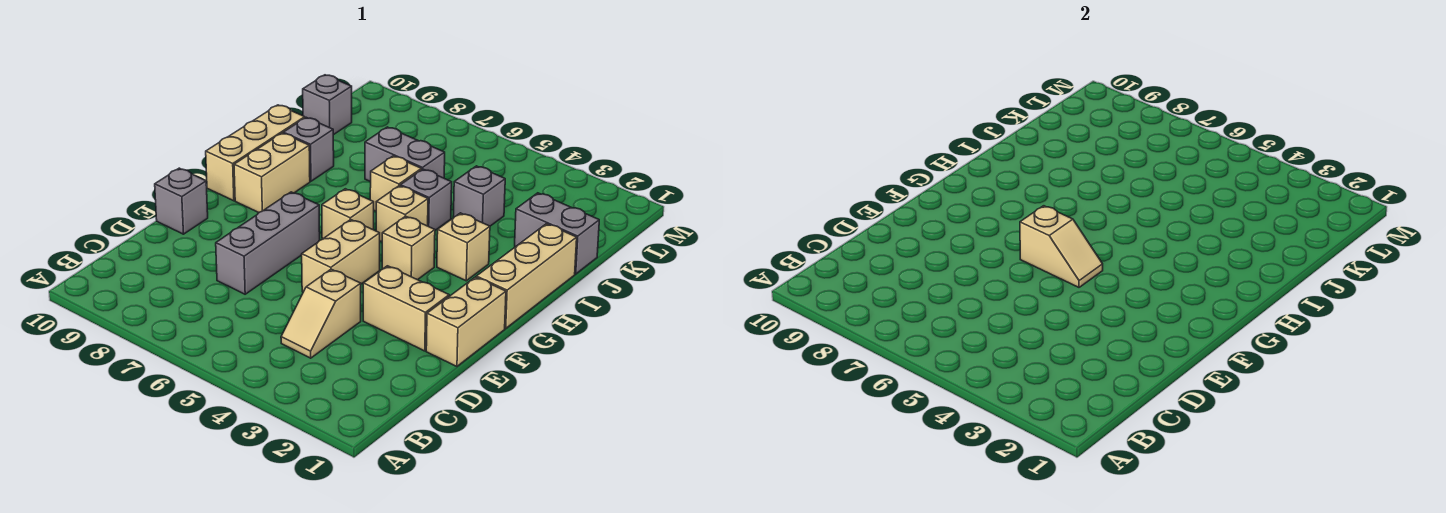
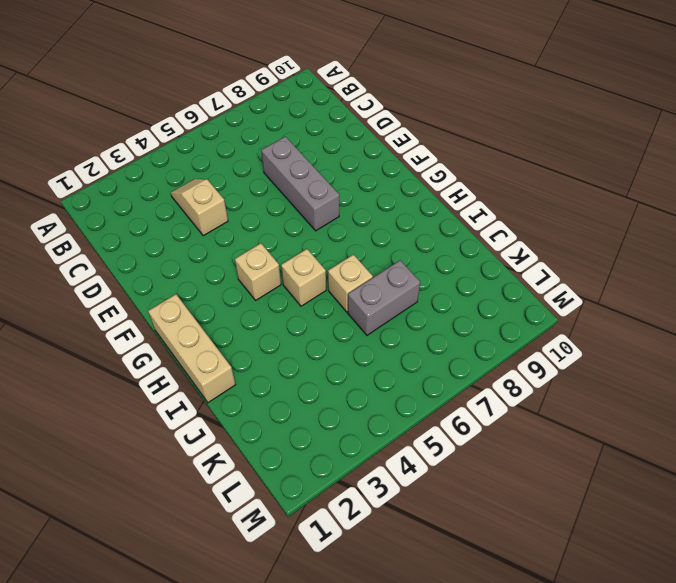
none -> tan brick E1:F1 level 1
none -> tan brick E2:E3 level 1
none -> tan brick E5:F5 level 1

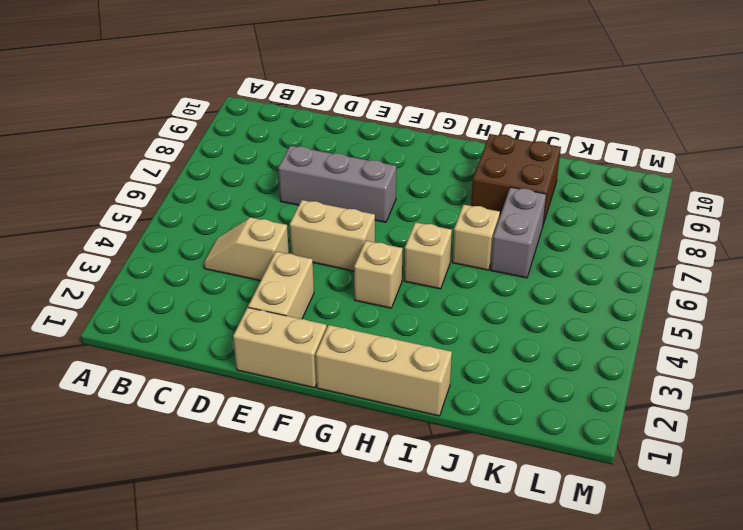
brown brick I8:J9 level 1 -> grey brick I9 level 1
none -> grey brick E10 level 1
none -> tan brick G6 level 1
none -> tan brick G9:H9 level 1

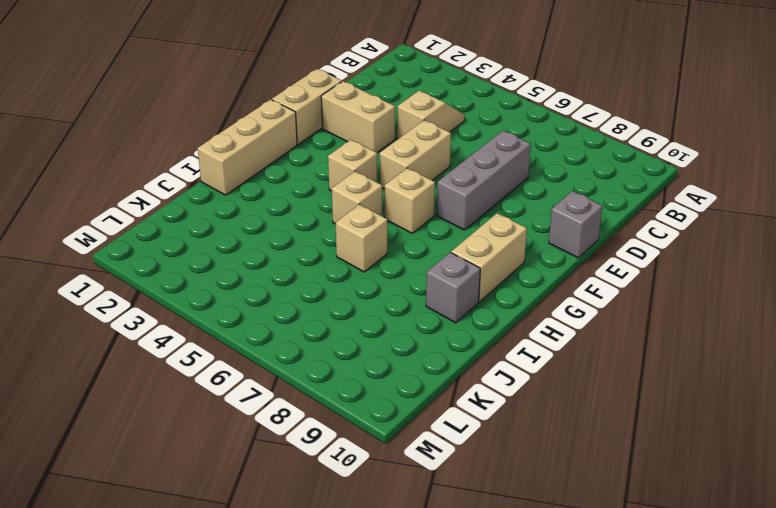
none -> tan brick G10:I10 level 1
none -> tan brick H3 level 1
none -> grey brick I5 level 1

